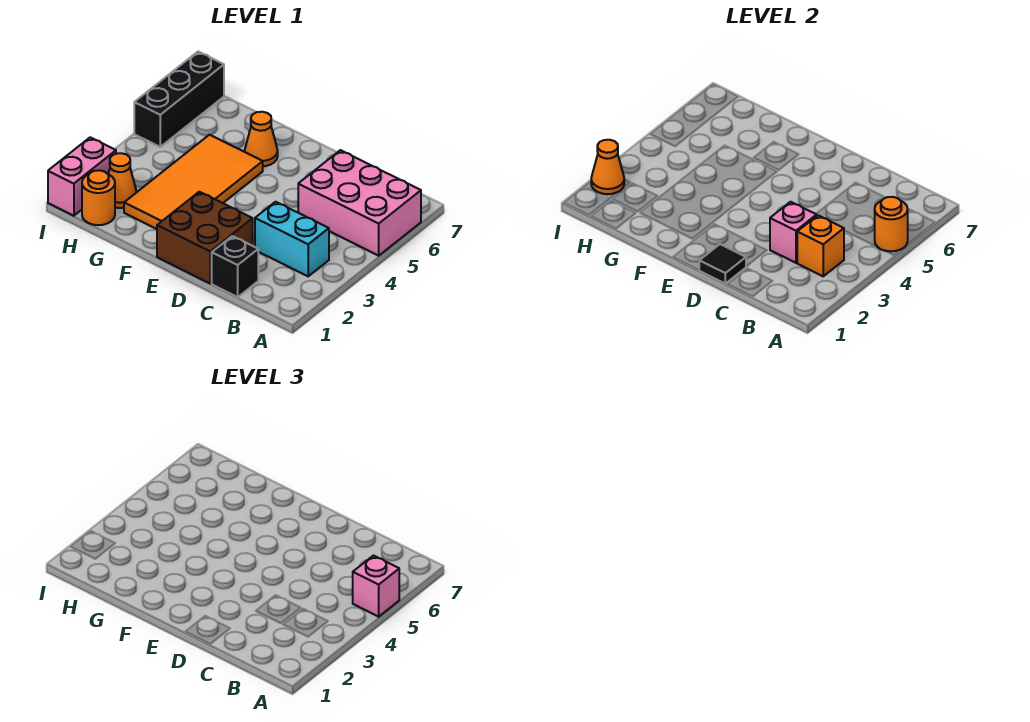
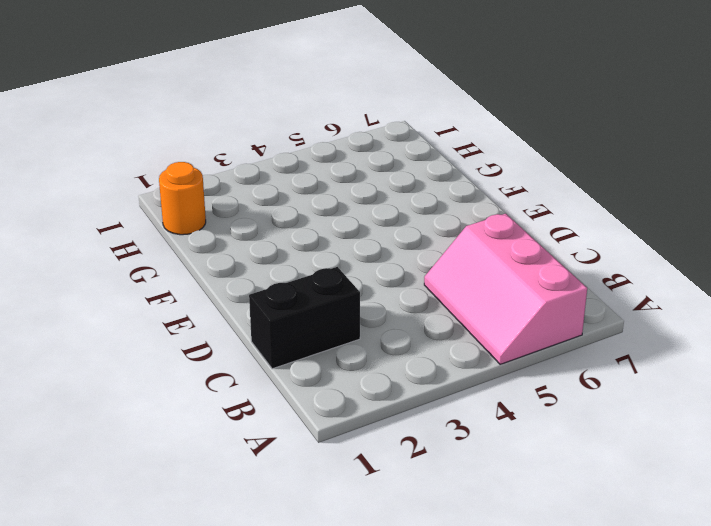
pink slope A5:C6 level 1 top 6 -> pink brick A5:C6 level 1
black brick C1:C2 level 1 -> black brick C1 level 1
none -> cyan brick B3:C3 level 1
none -> brown brick D1:E2 level 1
none -> orange tile F2:G5 level 1

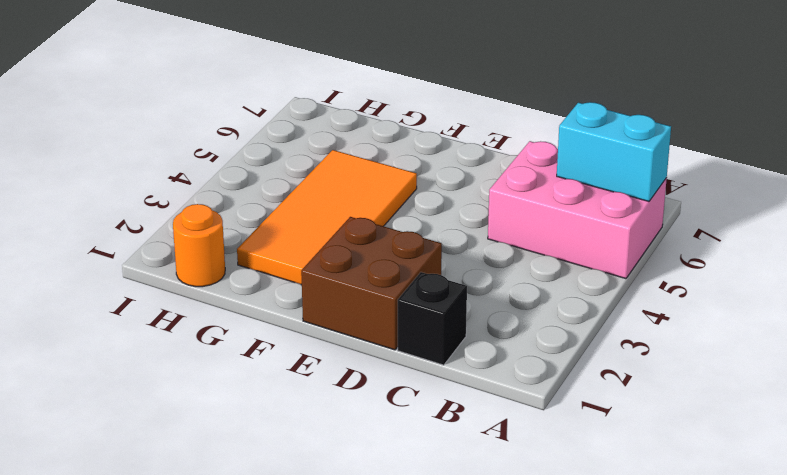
cyan brick A6:B6 level 2 -> cyan brick B3:C3 level 1
none -> orange cone F6 level 1
none -> orange cone H2 level 1
none -> pink brick I1:I2 level 1

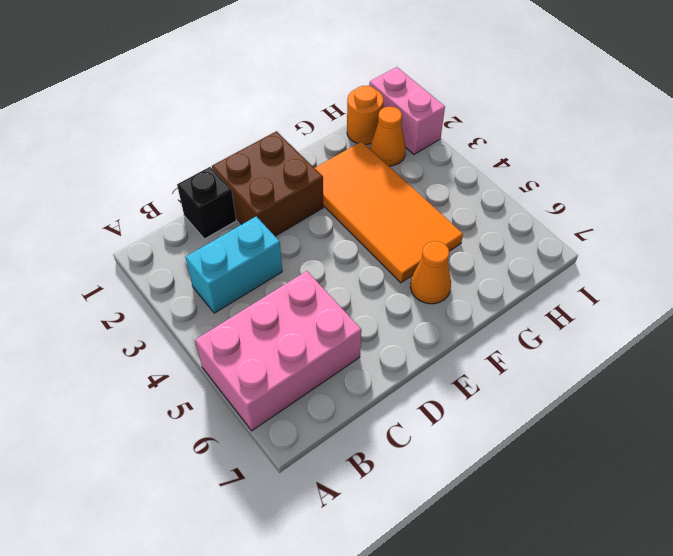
none -> black brick I5:I7 level 1
none -> orange round brick A5 level 2
none -> orange brick B3 level 2

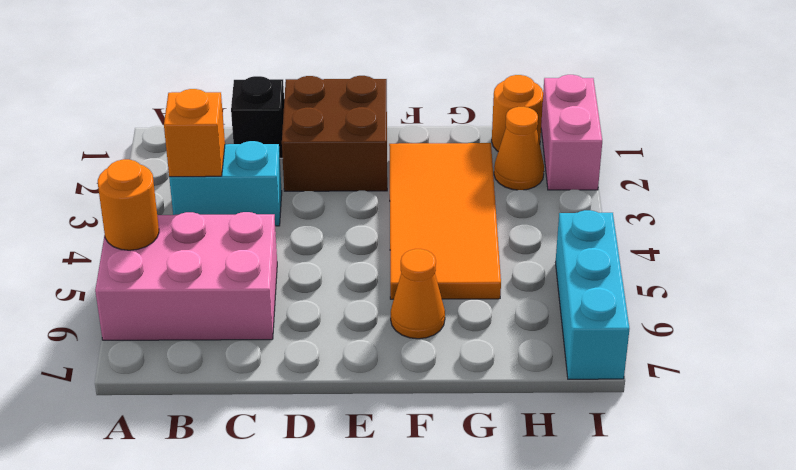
cyan brick I5:I7 level 1 -> black brick I5:I7 level 1
none -> pink brick C3 level 2
none -> black tile D1 level 2
none -> orange cone I2 level 2

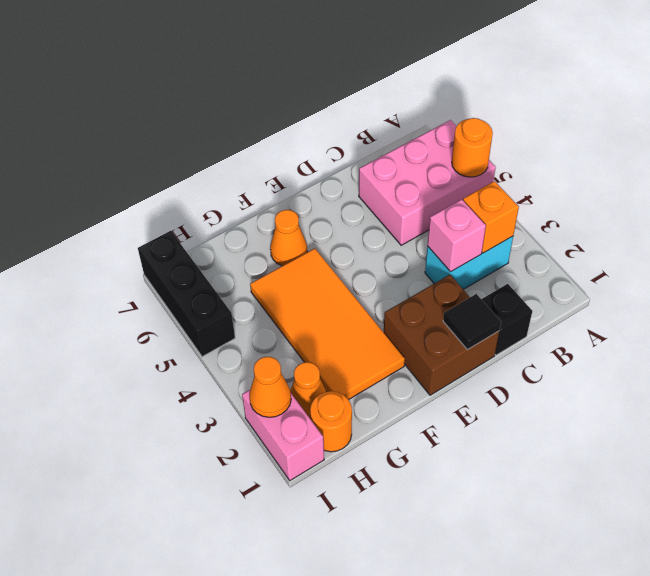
none -> pink brick A5 level 3

